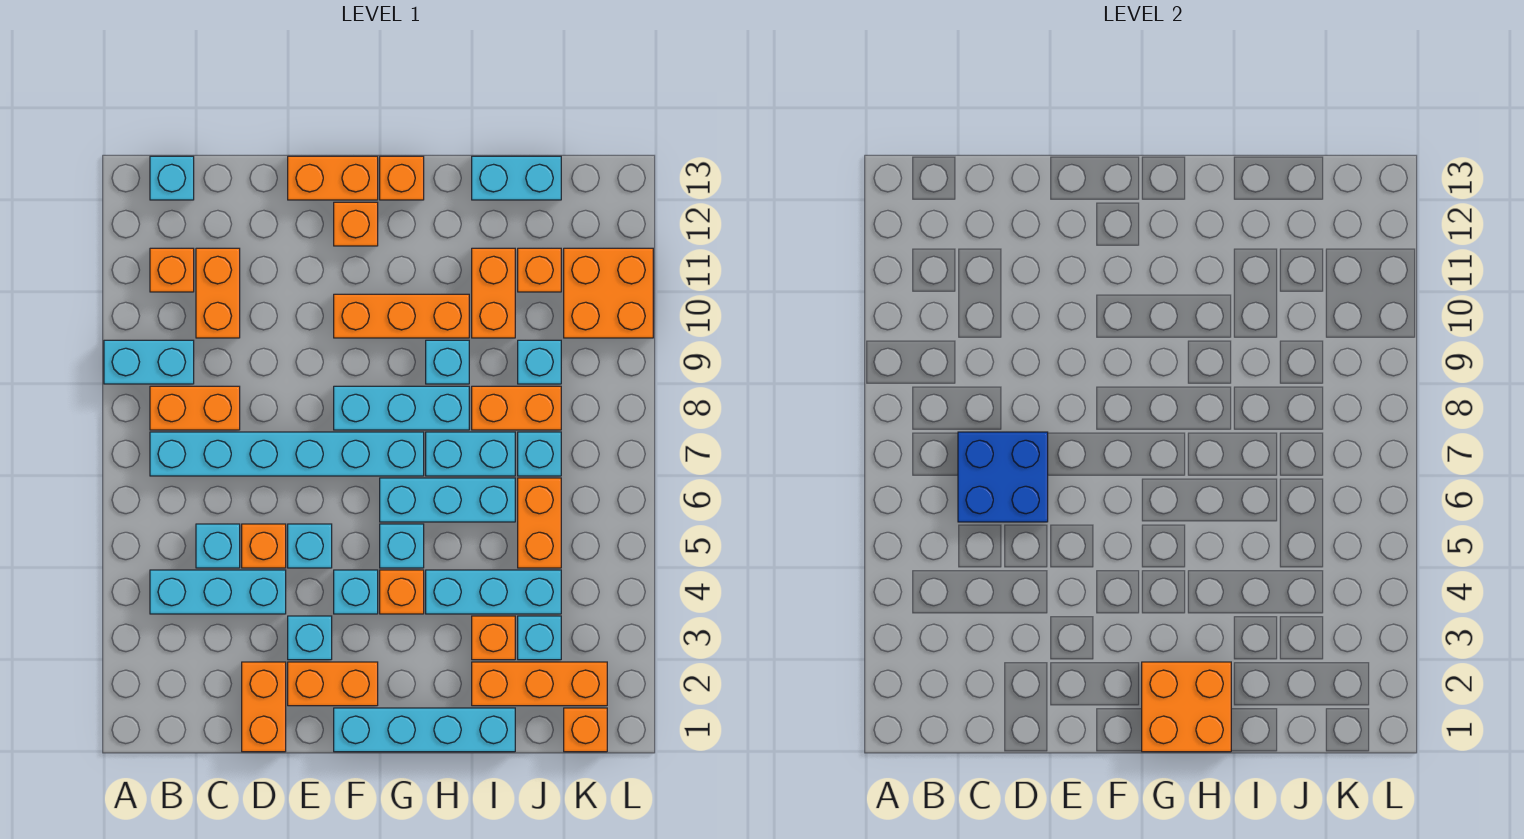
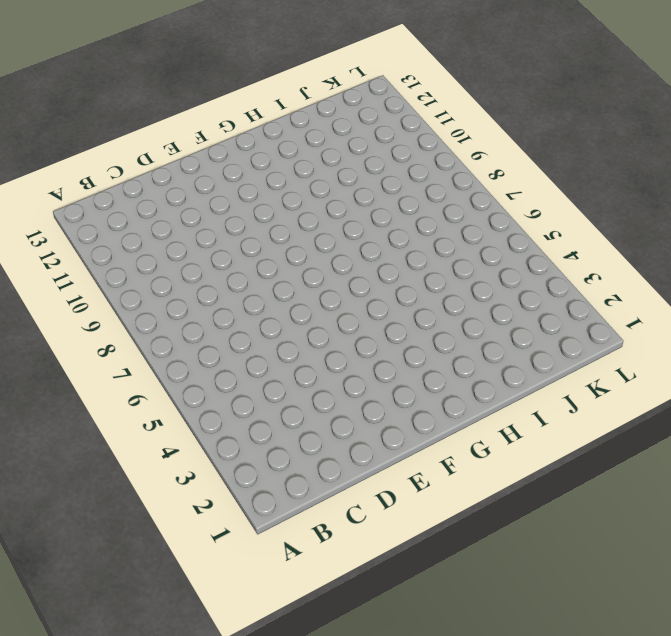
none -> cyan brick A9:B9 level 1
none -> cyan brick B4:D4 level 1
none -> cyan brick B7:G7 level 1
none -> orange brick B8:C8 level 1

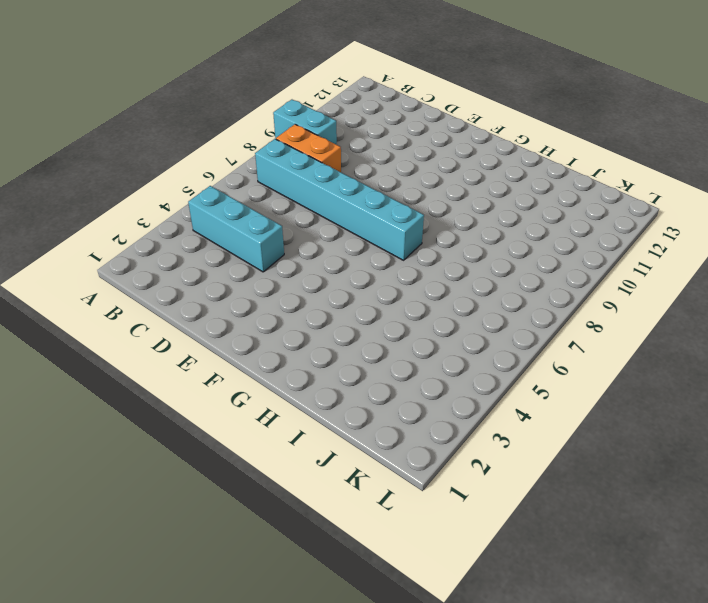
none -> orange brick B11 level 1
none -> cyan brick B13 level 1
none -> cyan brick C5 level 1
none -> orange brick C10:C11 level 1

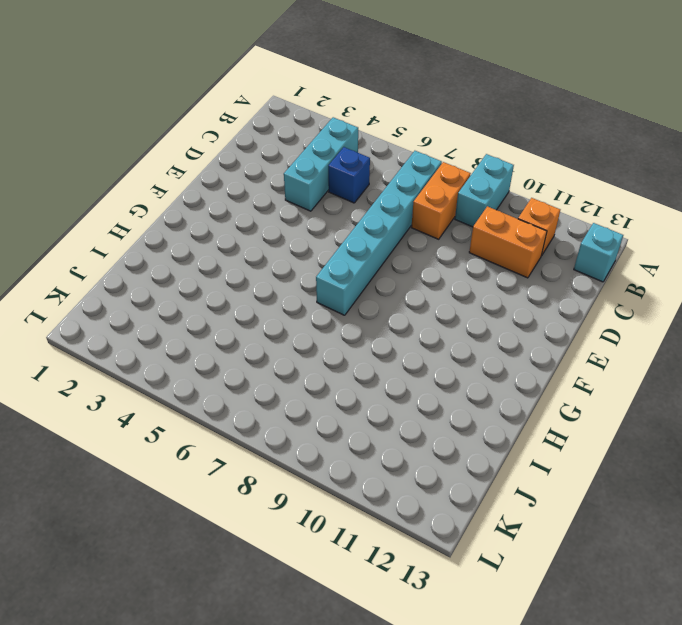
blue brick C5 level 1 -> cyan brick C5 level 1
none -> orange brick D1:D2 level 1
none -> orange brick D5 level 1
none -> orange brick E2:F2 level 1
none -> cyan brick E3 level 1

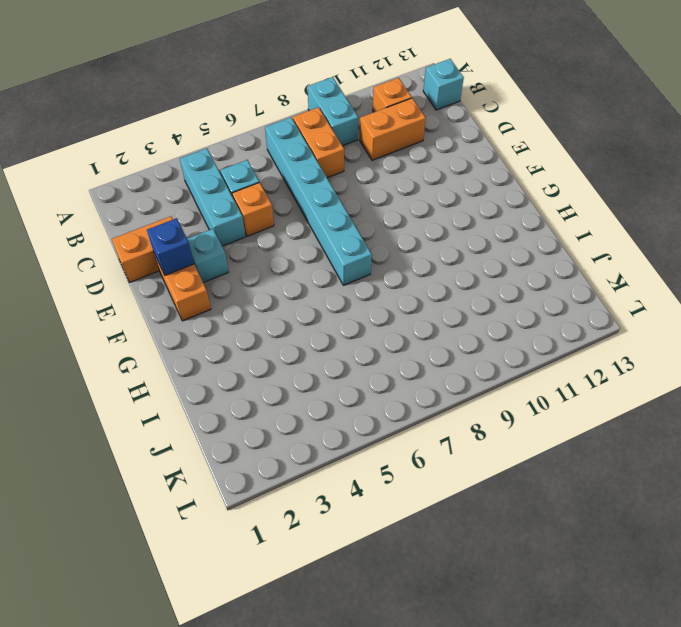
blue brick E2 level 2 -> none
none -> cyan brick E5 level 1
none -> orange brick E13:F13 level 1
none -> cyan brick F1:I1 level 1
none -> cyan brick F4 level 1

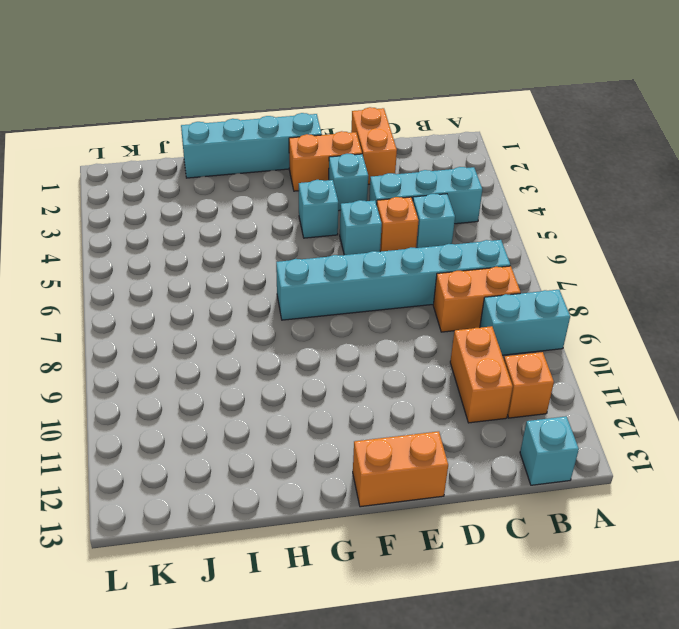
none -> cyan brick F8:H8 level 1
none -> orange brick F10:H10 level 1
none -> orange brick F12 level 1
none -> orange brick G4 level 1

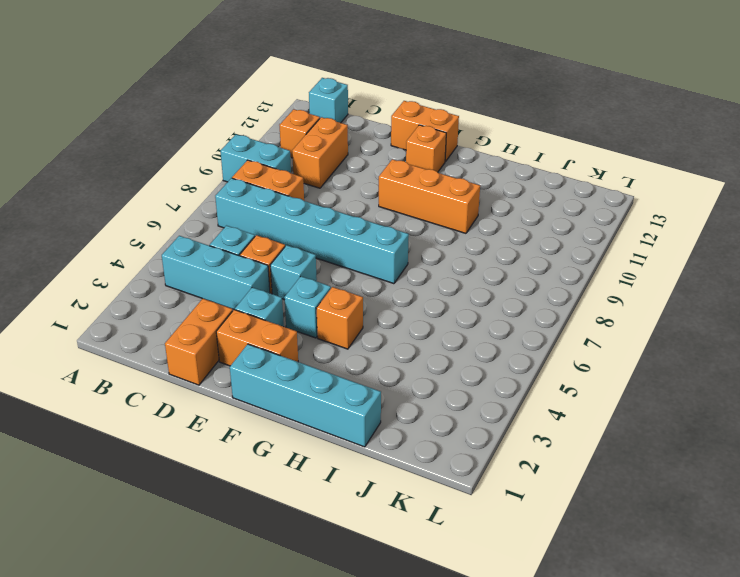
none -> cyan brick F8:H8 level 1
none -> cyan brick G5 level 1
none -> cyan brick G6:I6 level 1
none -> orange brick G13 level 1

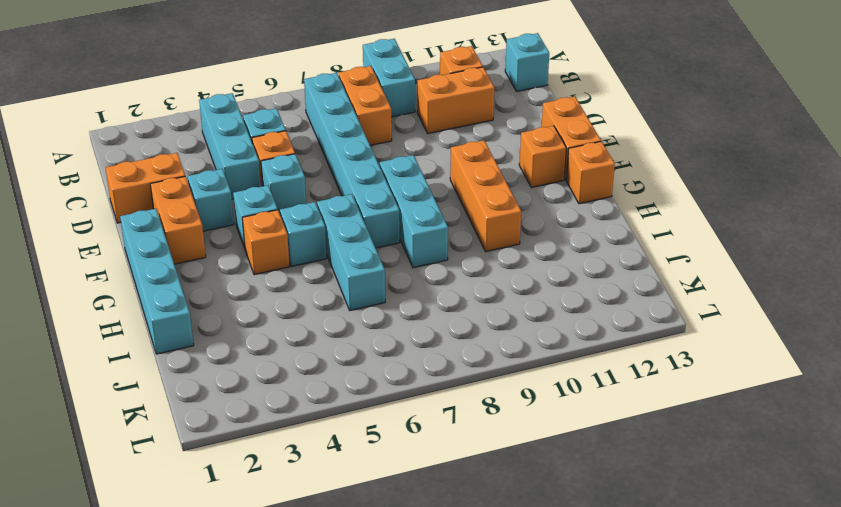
none -> cyan brick H4:J4 level 1
none -> cyan brick H7:I7 level 1
none -> cyan brick H9 level 1
none -> orange brick I2:K2 level 1

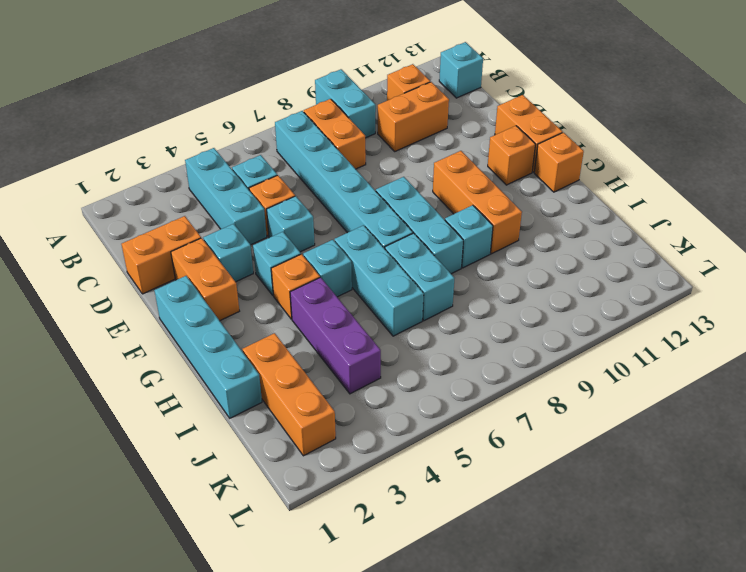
purple brick H4:J4 level 1 -> cyan brick H4:J4 level 1
none -> orange brick I3 level 1
none -> orange brick I8:J8 level 1
none -> orange brick I10:I11 level 1
none -> cyan brick I13:J13 level 1

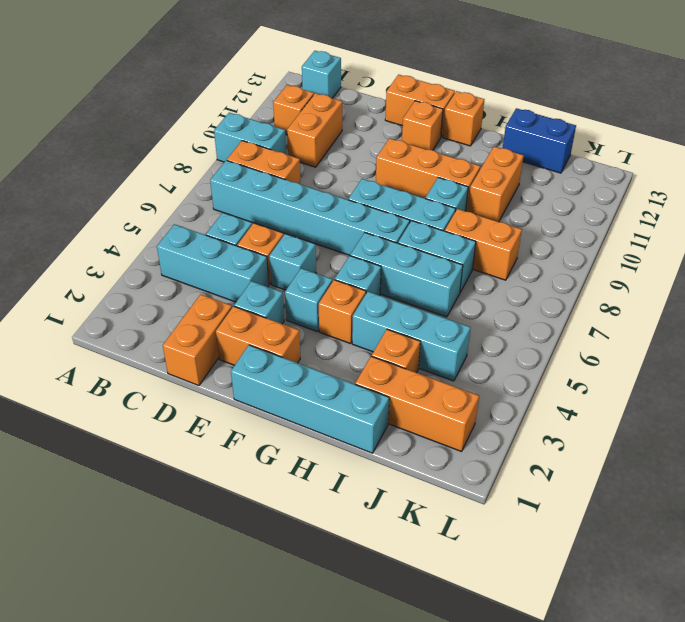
blue brick I13:J13 level 1 -> cyan brick I13:J13 level 1
none -> cyan brick J3 level 1
none -> orange brick J5:J6 level 1
none -> cyan brick J7 level 1
none -> cyan brick J9 level 1

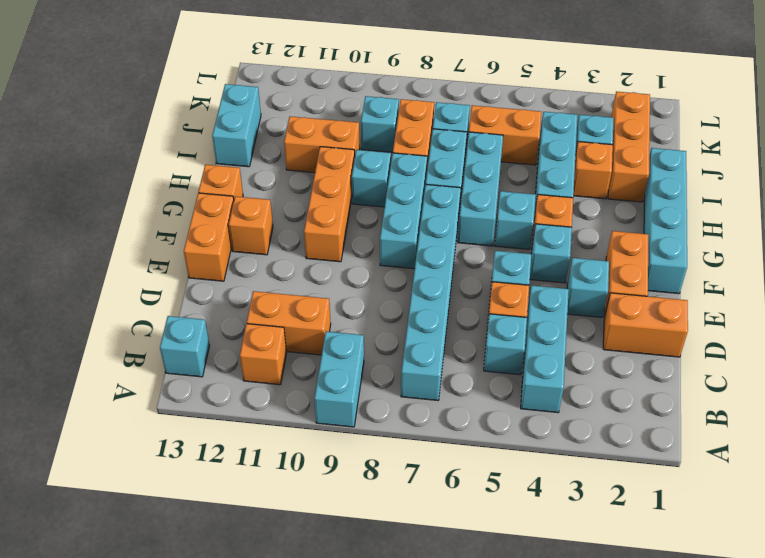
none -> orange brick B8:C8 level 1
none -> orange brick J11 level 1
none -> orange brick K1 level 1
none -> orange brick K10:L11 level 1

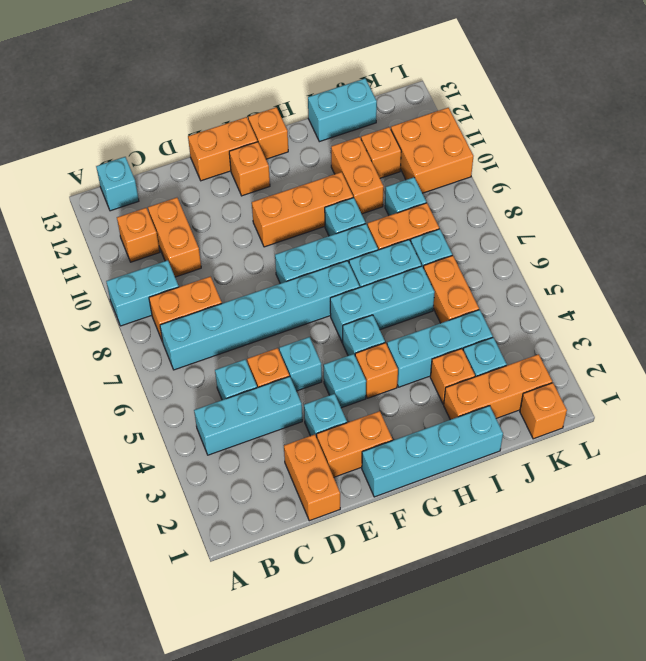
none -> blue brick C6:D7 level 2
none -> orange brick G1:H2 level 2

